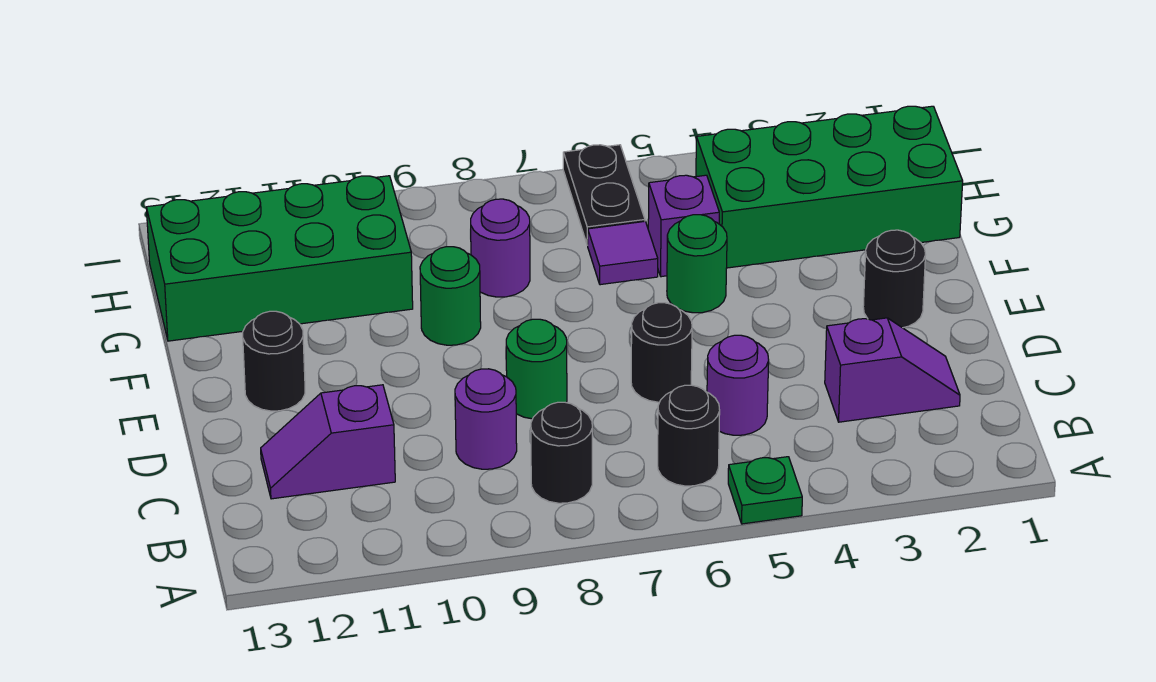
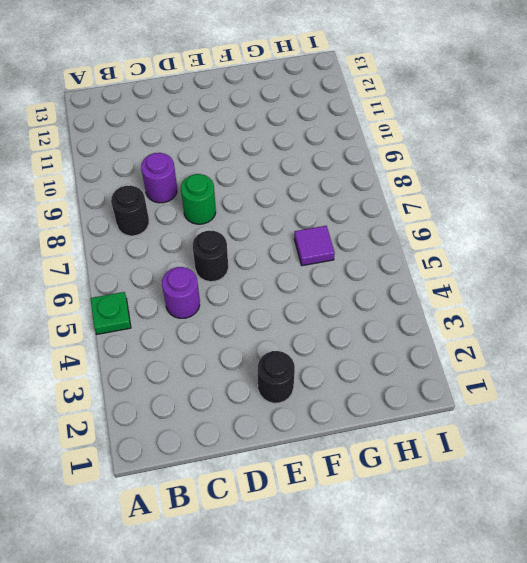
none -> black round brick B6 level 1
none -> purple slope C2:C3 level 1 top 3
none -> purple slope C11:C12 level 1 top 11

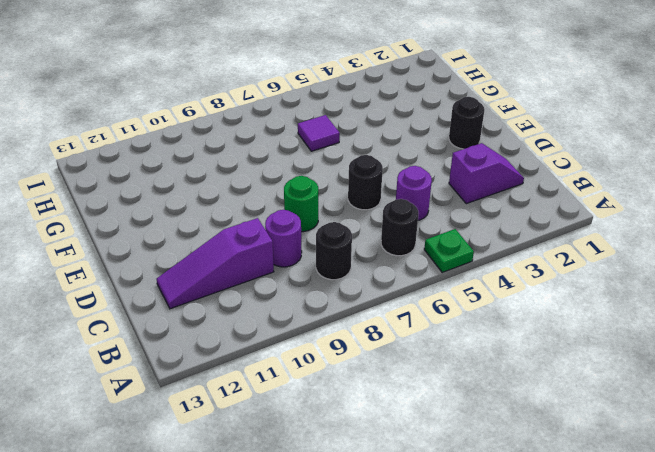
purple slope C10:C12 level 1 top 10 -> purple slope C11:C12 level 1 top 11
none -> black round brick E12 level 1
none -> green round brick F5 level 1
none -> green round brick F9 level 1

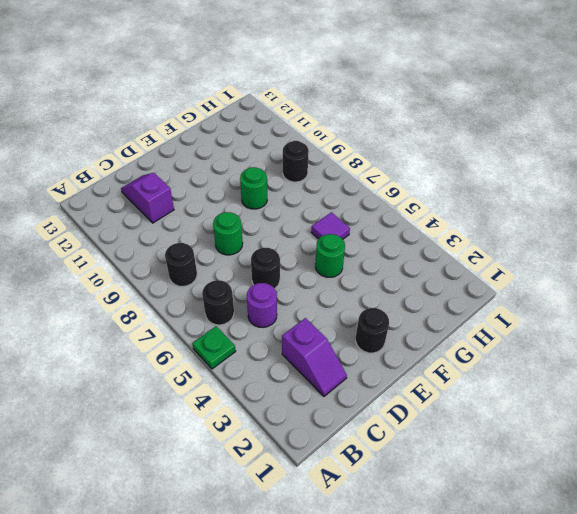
black round brick H9 level 1 -> black round brick E12 level 1
none -> purple round brick C9 level 1
none -> green brick G1:H4 level 1
none -> purple brick G5 level 1

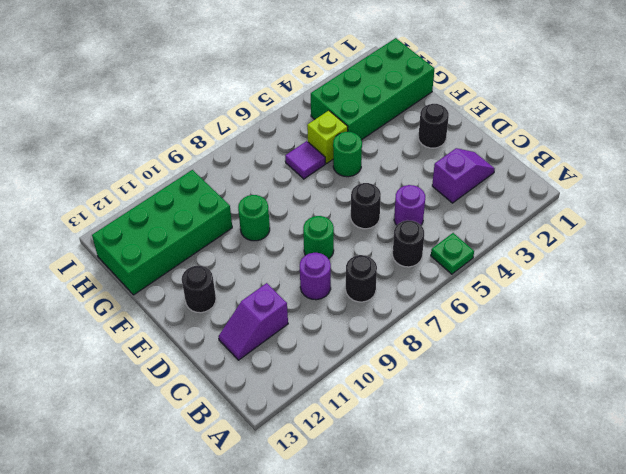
lime brick G5 level 1 -> purple brick G5 level 1
none -> purple round brick G8 level 1
none -> black plate H6:I6 level 1

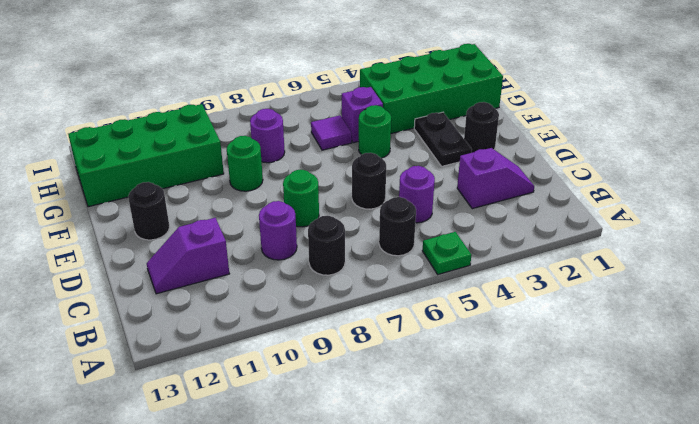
black plate E3:F3 level 1 -> black plate H6:I6 level 1

